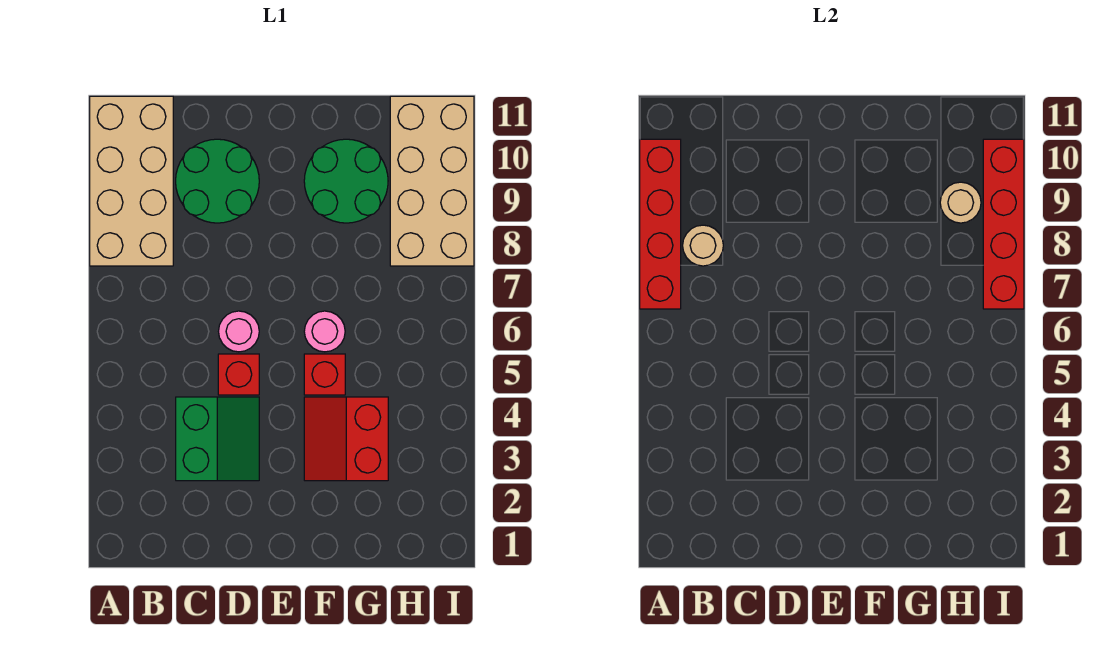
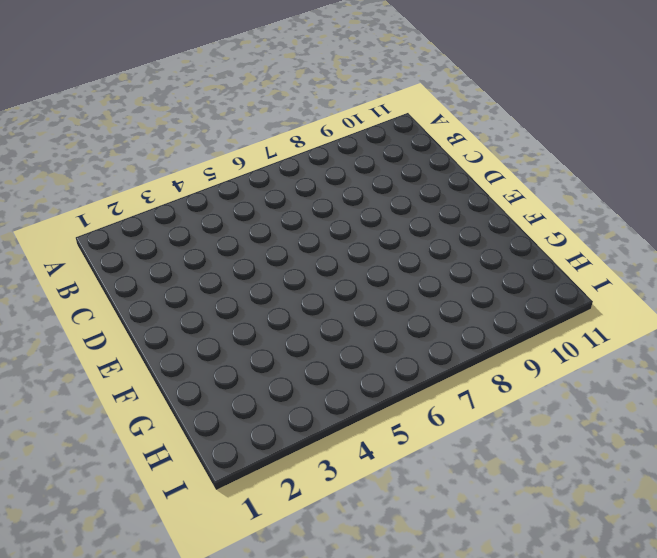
none -> tan brick A8:B11 level 1
none -> green slope C3:D4 level 1 top C
none -> green round brick C9:D10 level 1

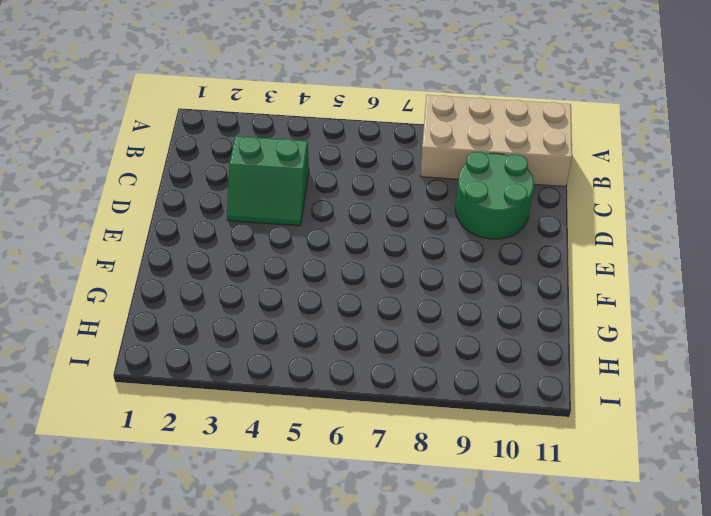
none -> red brick D5 level 1
none -> pink round brick D6 level 1
none -> red slope F3:G4 level 1 top G

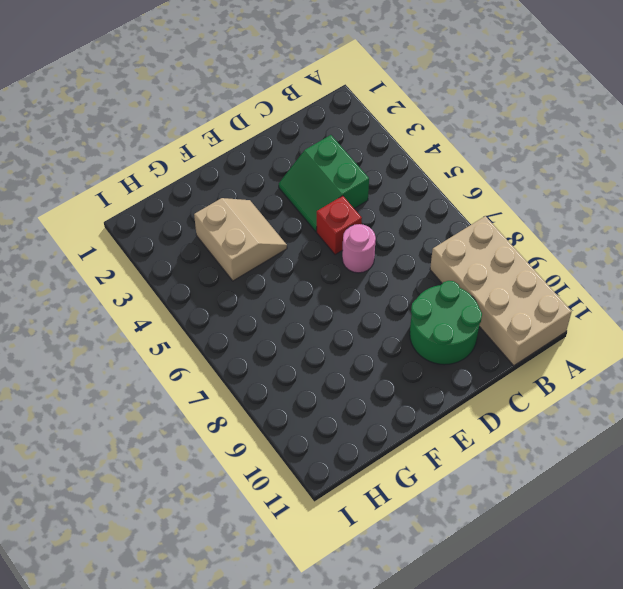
tan slope F3:G4 level 1 top G -> red slope F3:G4 level 1 top G
none -> red brick F5 level 1
none -> pink round brick F6 level 1
none -> green round brick F9:G10 level 1

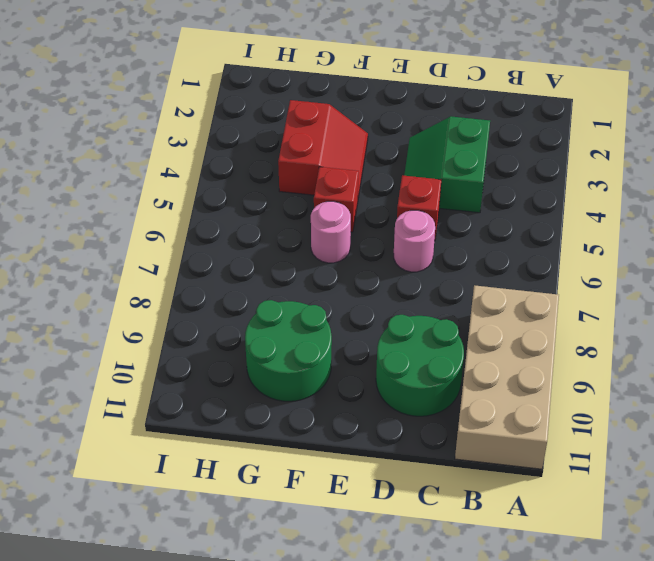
none -> tan brick H8:I11 level 1
none -> red brick A7:A10 level 2
none -> tan round brick B8 level 2

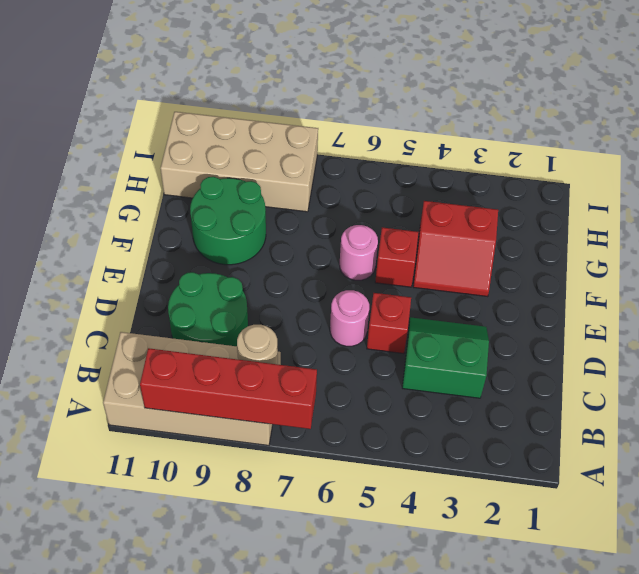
none -> tan round brick H9 level 2
none -> red brick I7:I10 level 2

